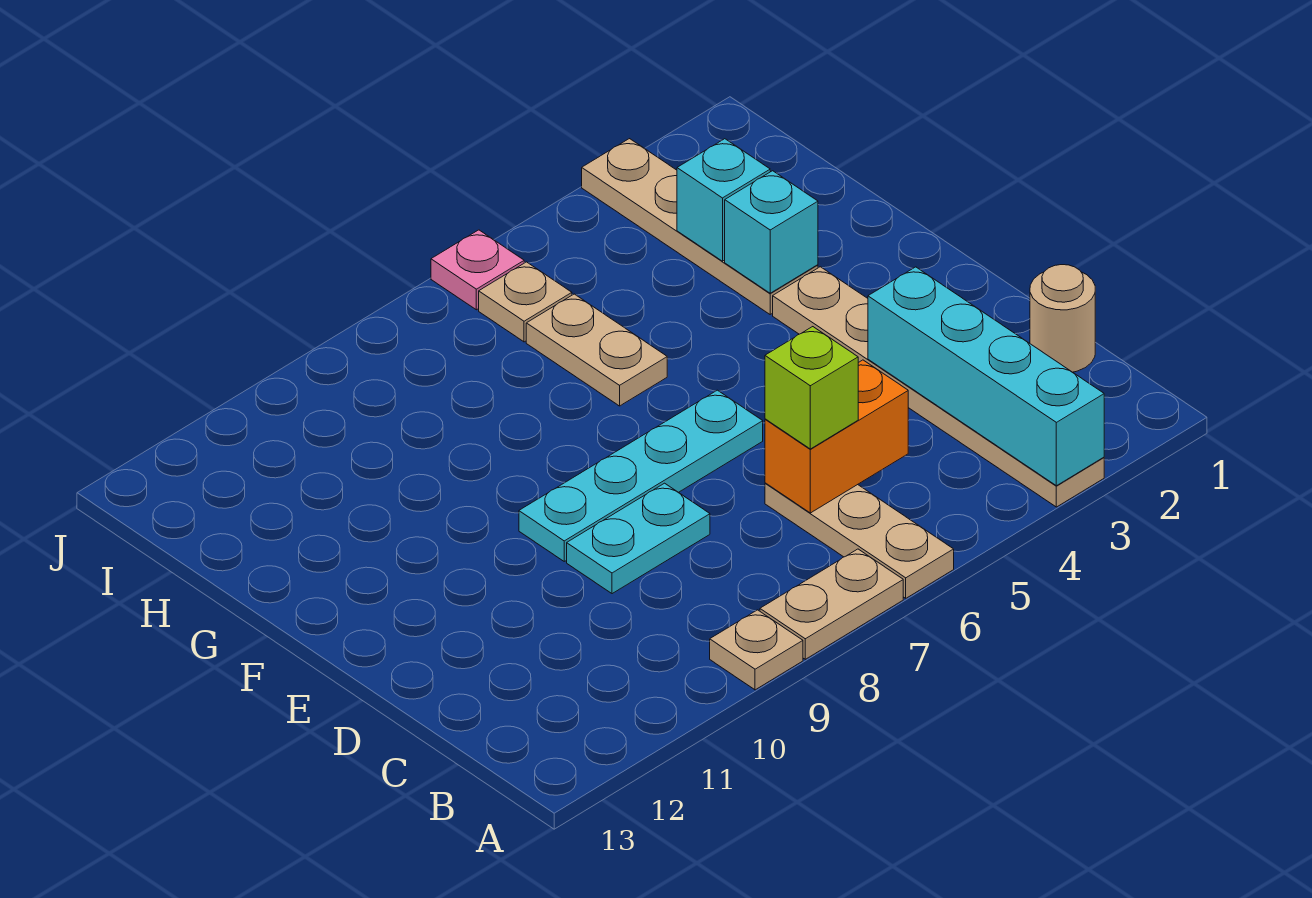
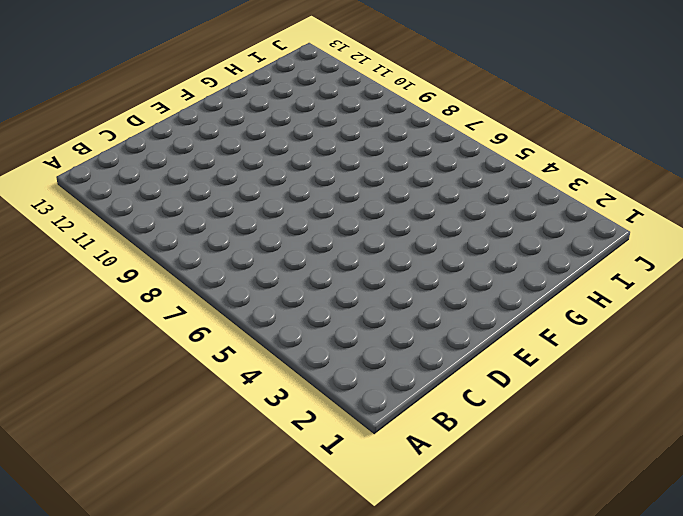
none -> tan plate A3:F3 level 1
none -> tan plate A6:C6 level 1
none -> tan plate A7:A8 level 1

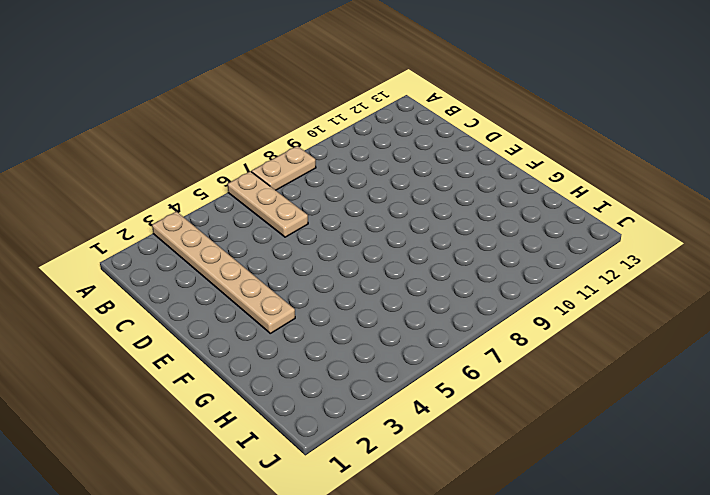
none -> tan plate A9 level 1
none -> tan round brick C1 level 1
none -> cyan plate D8:D9 level 1

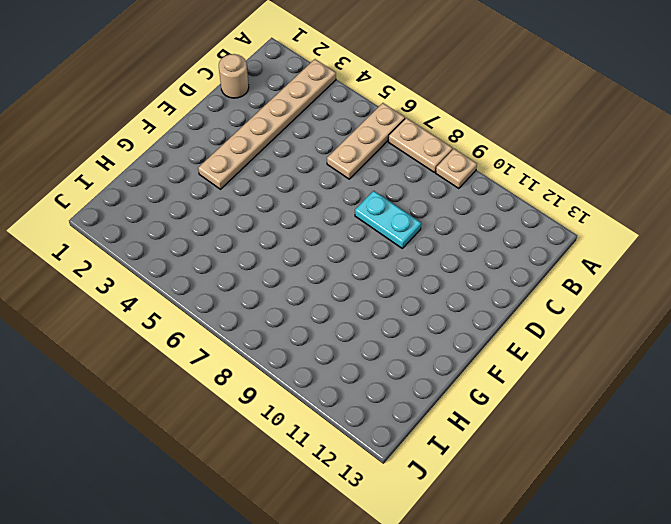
none -> cyan plate E6:E9 level 1
none -> tan plate G3:J3 level 1
none -> tan plate G6:H6 level 1

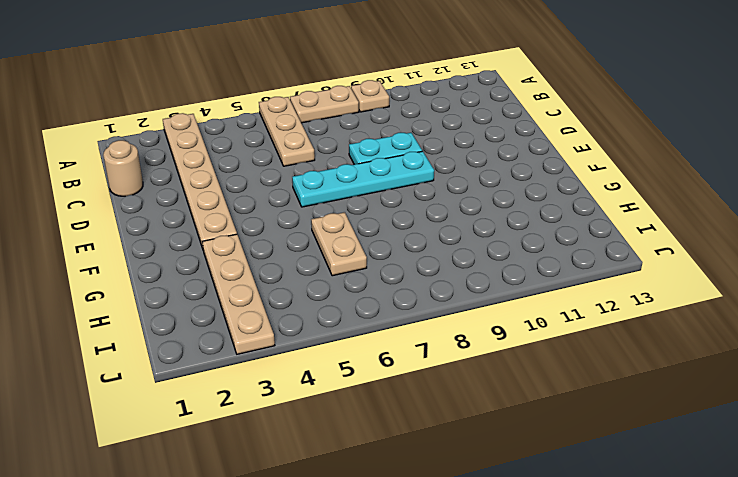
none -> tan plate I6 level 1
none -> pink plate J6 level 1
none -> cyan brick A3:D3 level 2

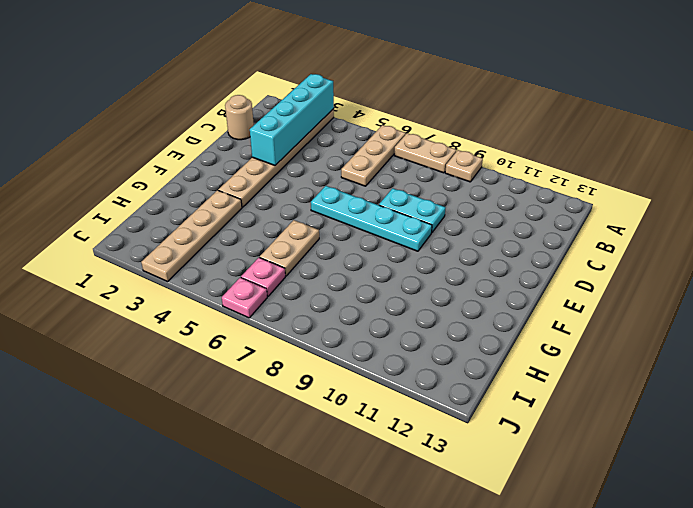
pink plate I6 level 1 -> tan plate I6 level 1
none -> orange brick C5:C6 level 2
none -> cyan brick G3 level 2
none -> cyan brick H3 level 2

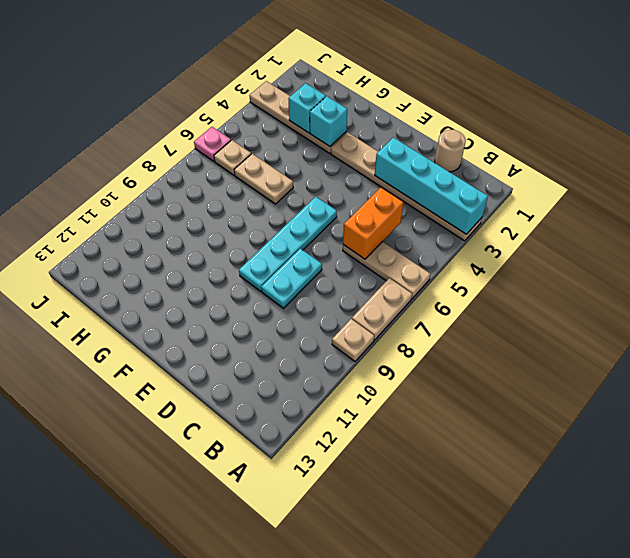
none -> lime brick C6 level 3

